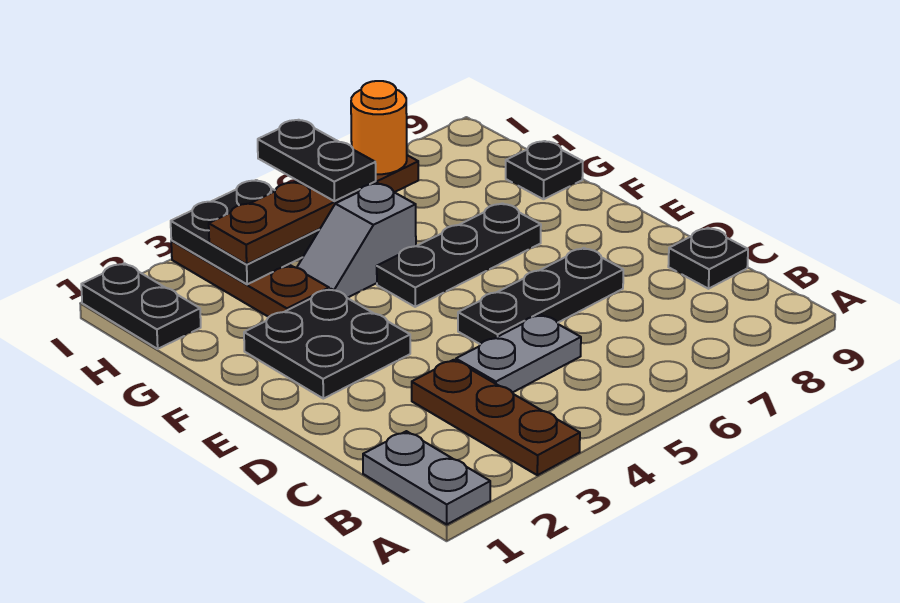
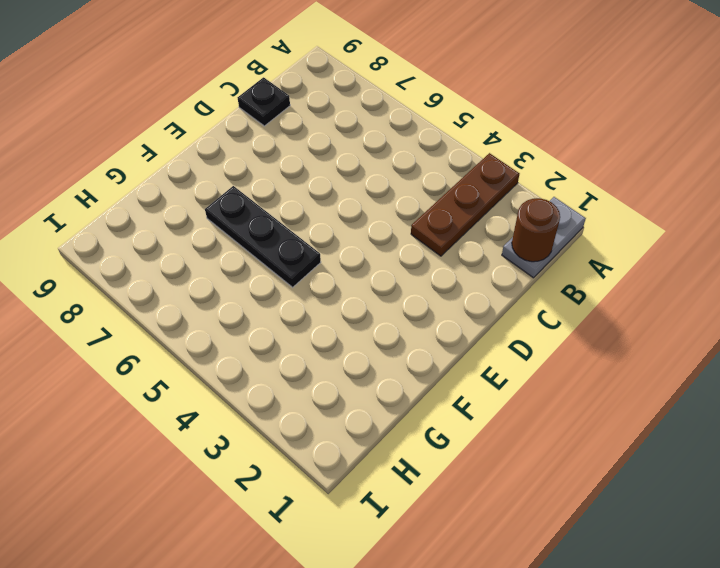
brown round brick B1 level 2 -> none
none -> grey plate C4:C5 level 1
none -> black plate D5:D7 level 1
none -> black plate E2:F3 level 1

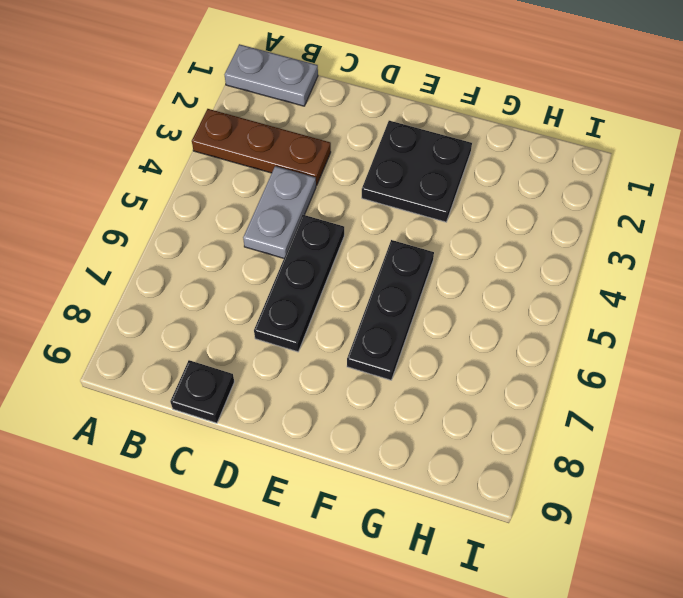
none -> brown plate G3:I3 level 1
none -> grey slope G4:G5 level 1 top 5
none -> black plate G9 level 1

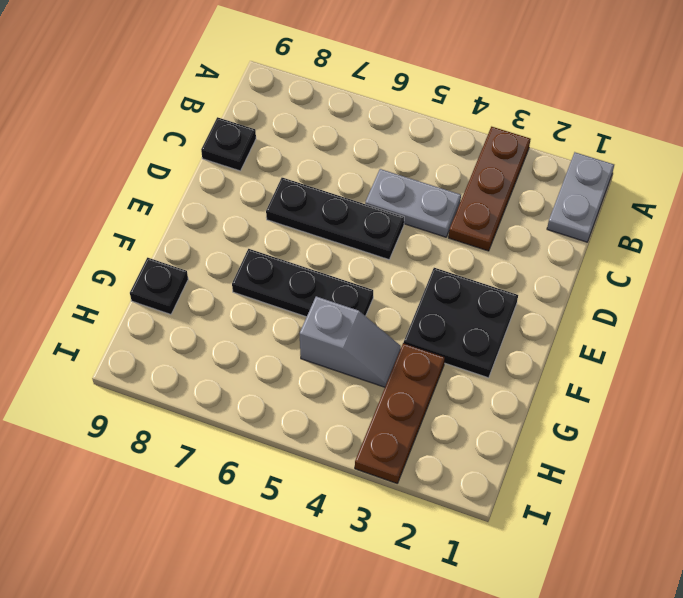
none -> black plate H1:I1 level 1
none -> black plate H3:I4 level 2
none -> brown plate H3:H6 level 3

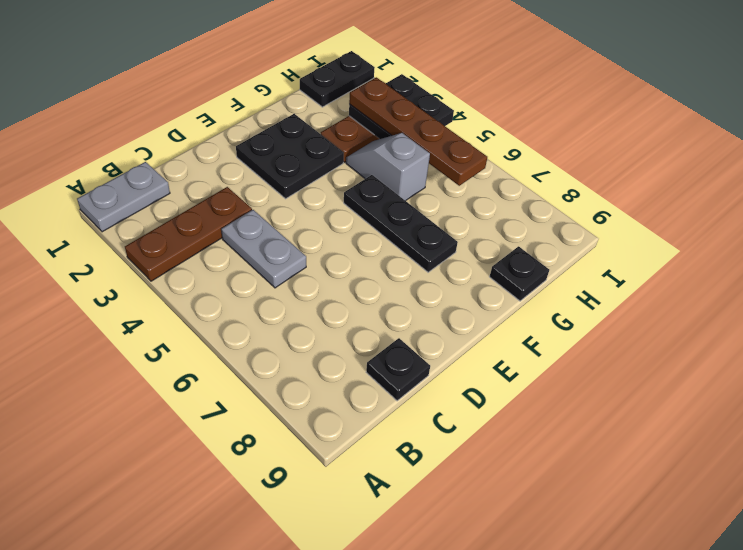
none -> black plate D5:D7 level 1
none -> black plate H5:I5 level 4
none -> orange round brick H6 level 4

